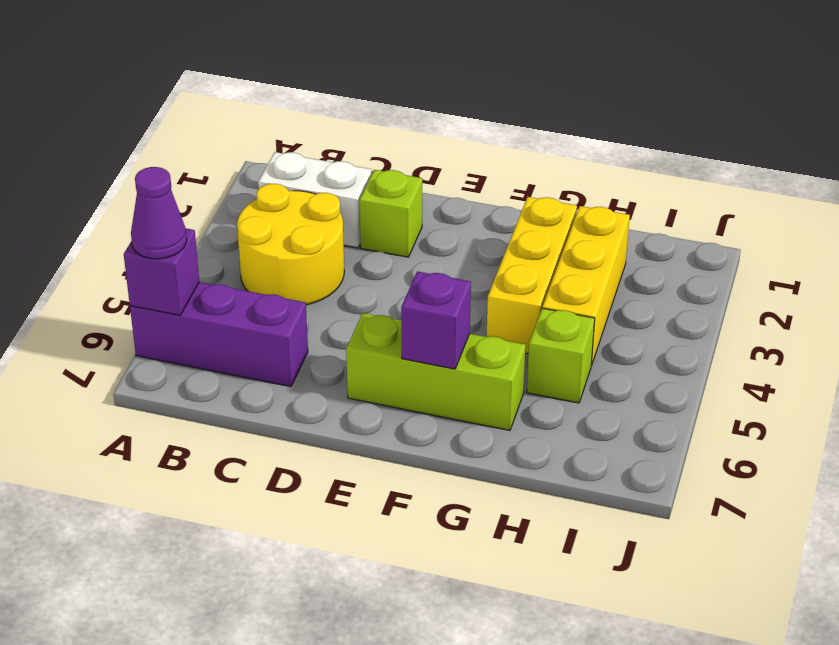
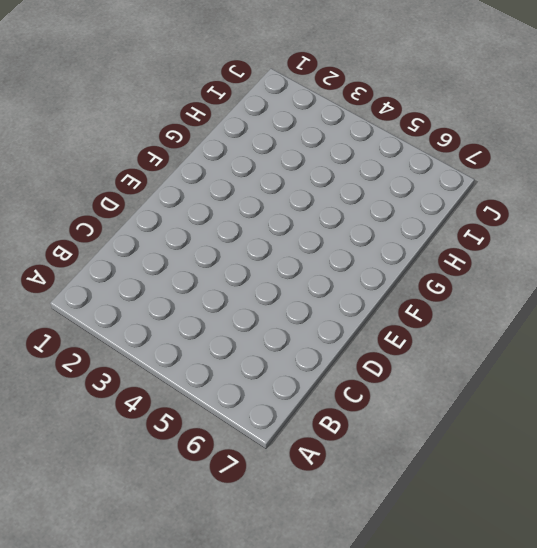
none -> purple brick A6:C6 level 1
none -> white brick B2:C2 level 1

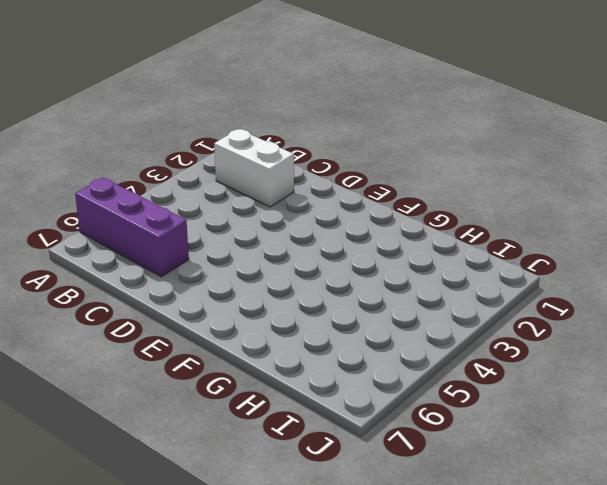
none -> yellow round brick B3:C4 level 1
none -> lime brick D2 level 1

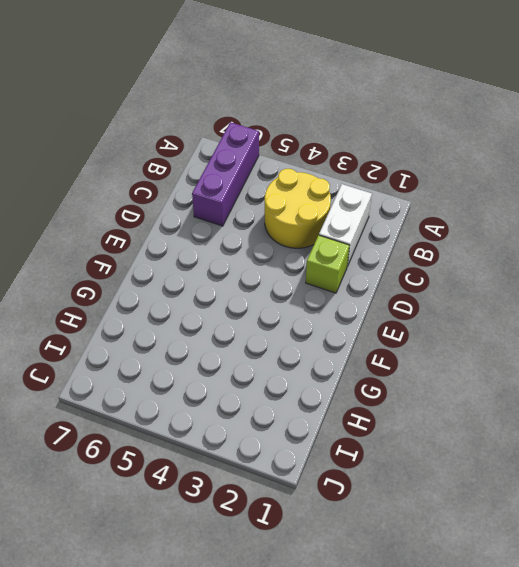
none -> lime brick E6:G6 level 1
none -> yellow brick G2:G4 level 1

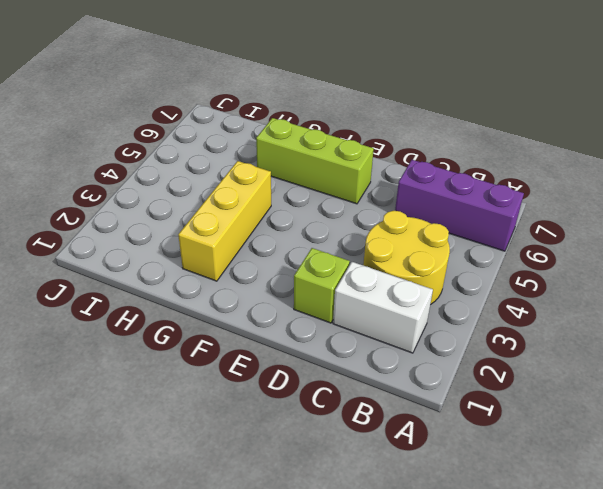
none -> yellow brick H2:H4 level 1
none -> lime brick H5 level 1

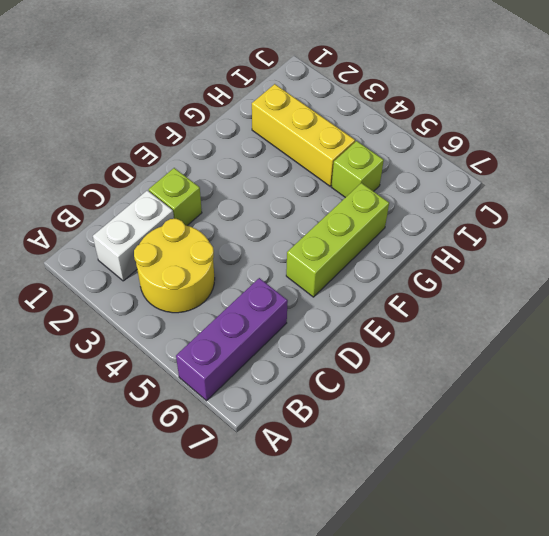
none -> yellow brick G2:G4 level 1
none -> purple brick A6 level 2

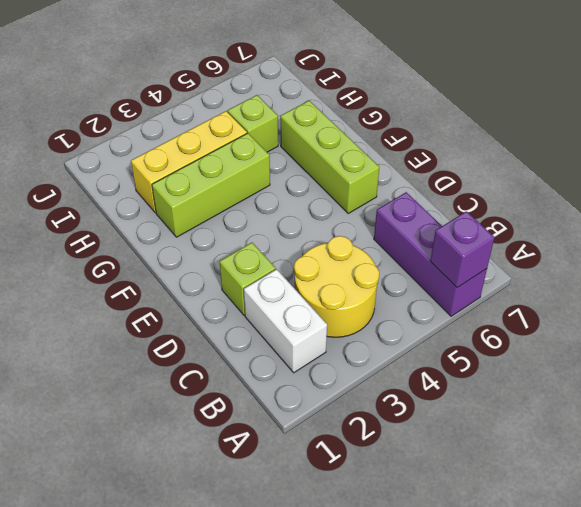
lime brick G2:G4 level 1 -> yellow brick G2:G4 level 1
none -> purple brick F6 level 2
none -> purple cone A6 level 3

